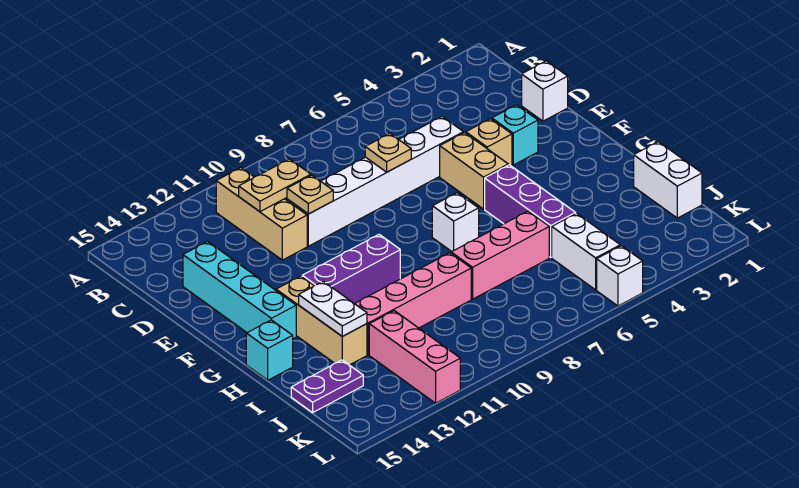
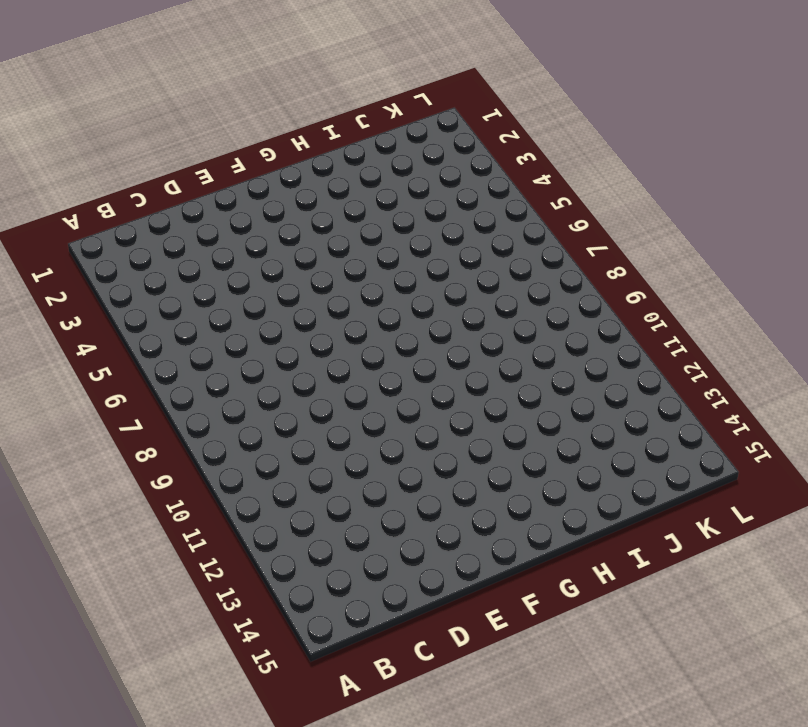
none -> tan brick B11:D11 level 1
none -> white brick D1 level 1
none -> white brick D5:D10 level 1

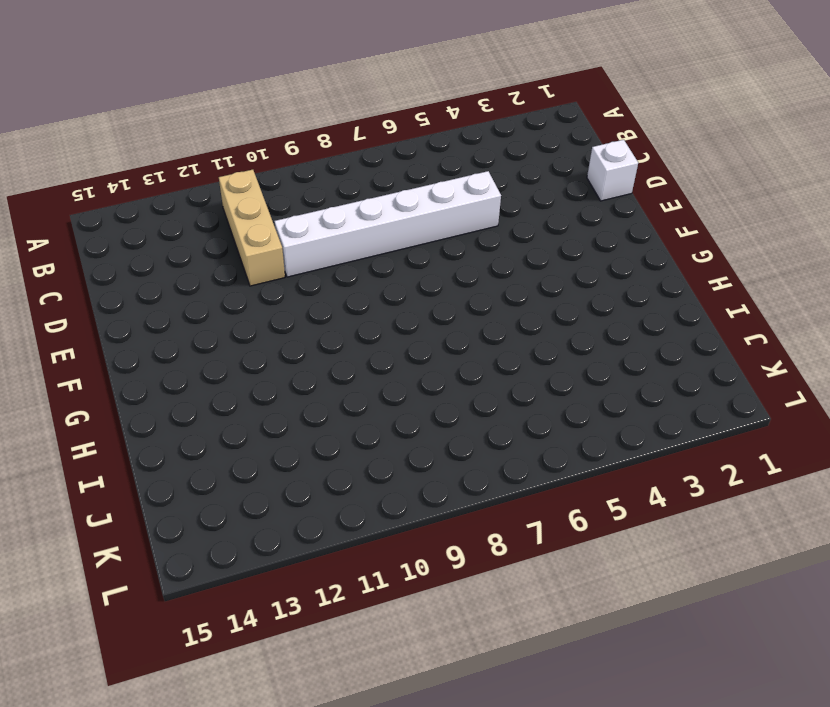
none -> cyan brick D14:G14 level 1
none -> cyan brick E3 level 1
none -> tan brick E4 level 1

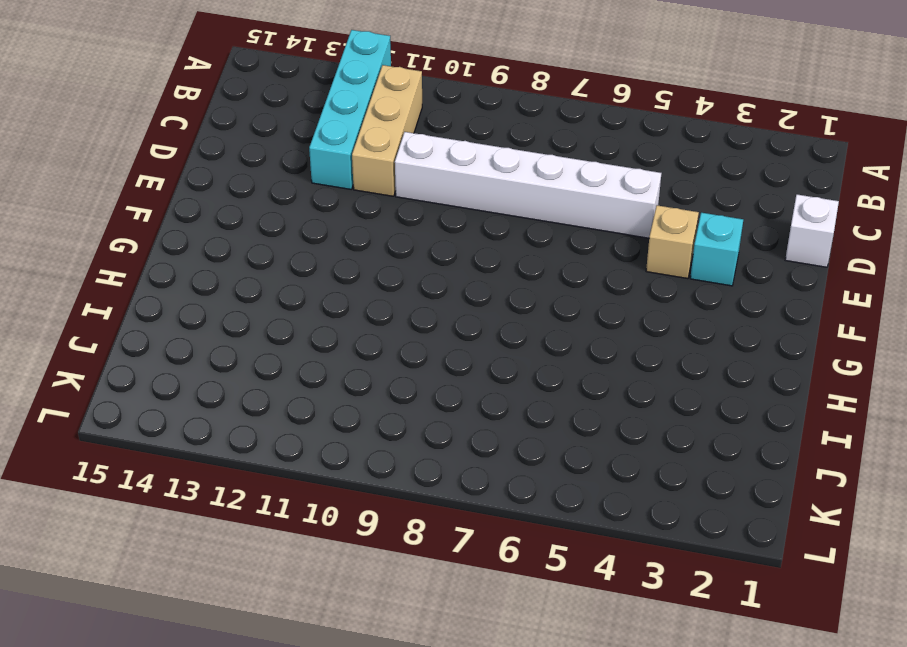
cyan brick A12:D12 level 1 -> cyan brick D14:G14 level 1
none -> tan brick E5:F5 level 1
none -> purple brick G5:I5 level 1
none -> white brick G7 level 1

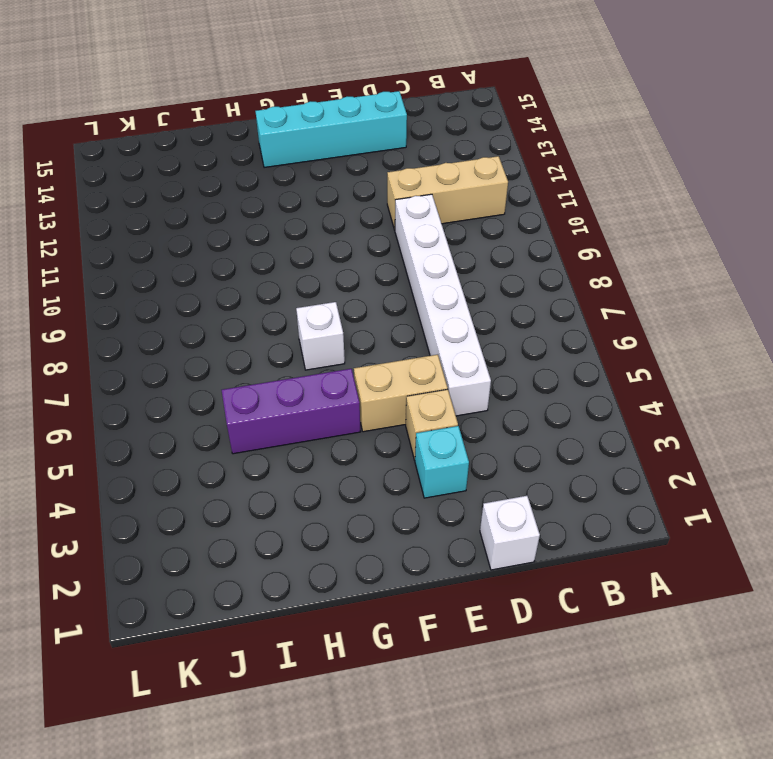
none -> purple brick G10:G12 level 1
none -> tan brick G13:I13 level 1
none -> cyan brick H15 level 1

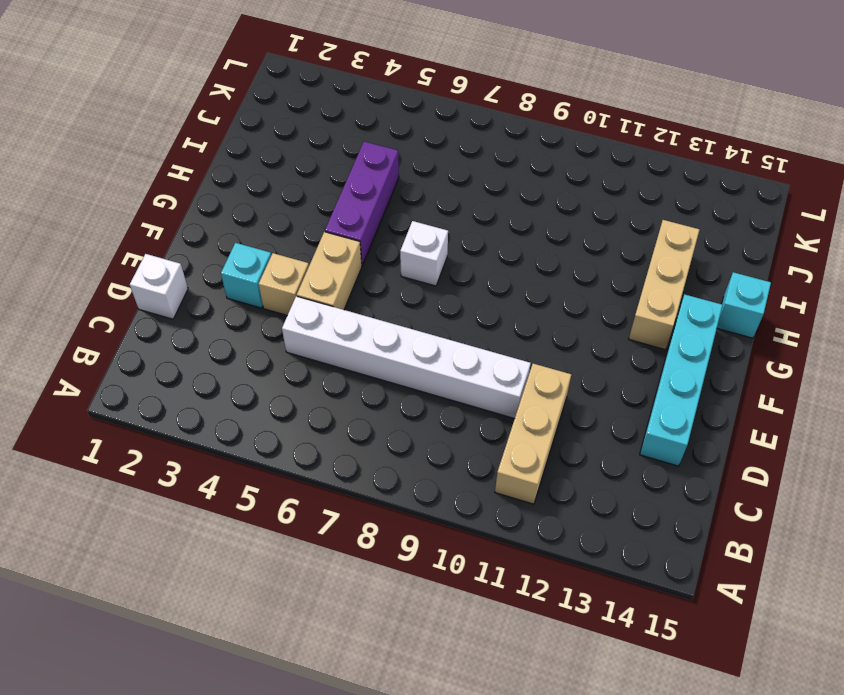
none -> purple brick G10:G12 level 1
none -> white brick I1:J1 level 1
none -> pink brick I6:I8 level 1

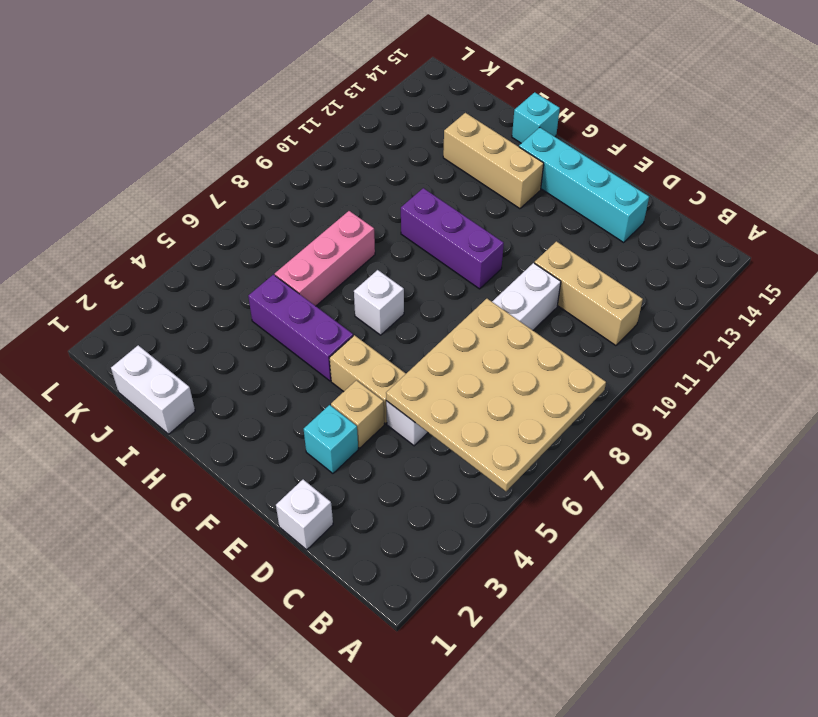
tan plate A5:D8 level 2 -> tan plate D7 level 2
purple brick F10:H10 level 1 -> purple brick G10:G12 level 1
none -> pink brick I9:I12 level 1
none -> white brick J5:K5 level 1
none -> pink brick J12:L12 level 1

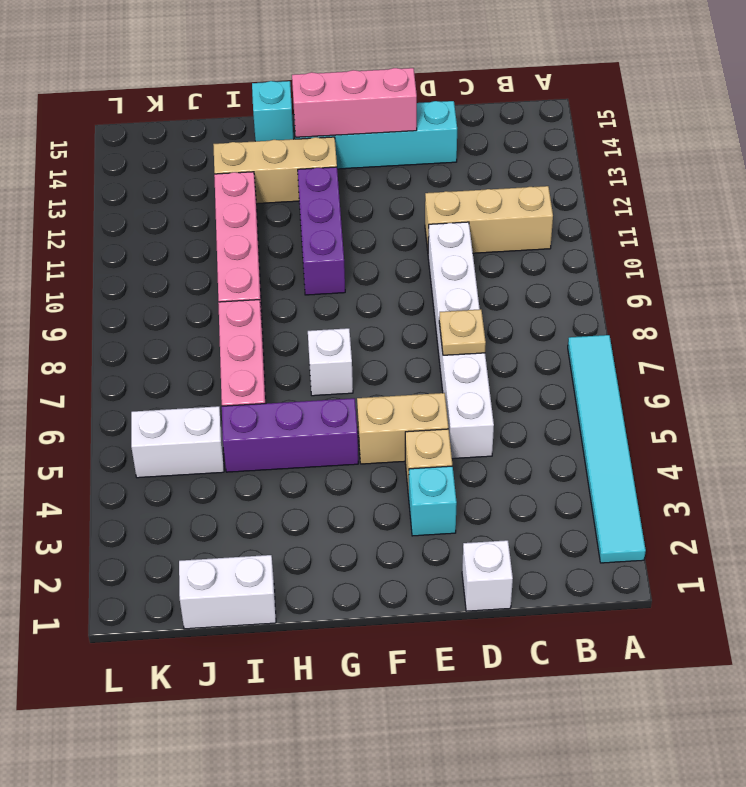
cyan tile A2:A7 level 1 -> none
pink brick E14:G14 level 2 -> pink brick J12:L12 level 1
none -> purple plate J14:J15 level 1
none -> white brick L5 level 1
none -> tan plate C10:C11 level 2

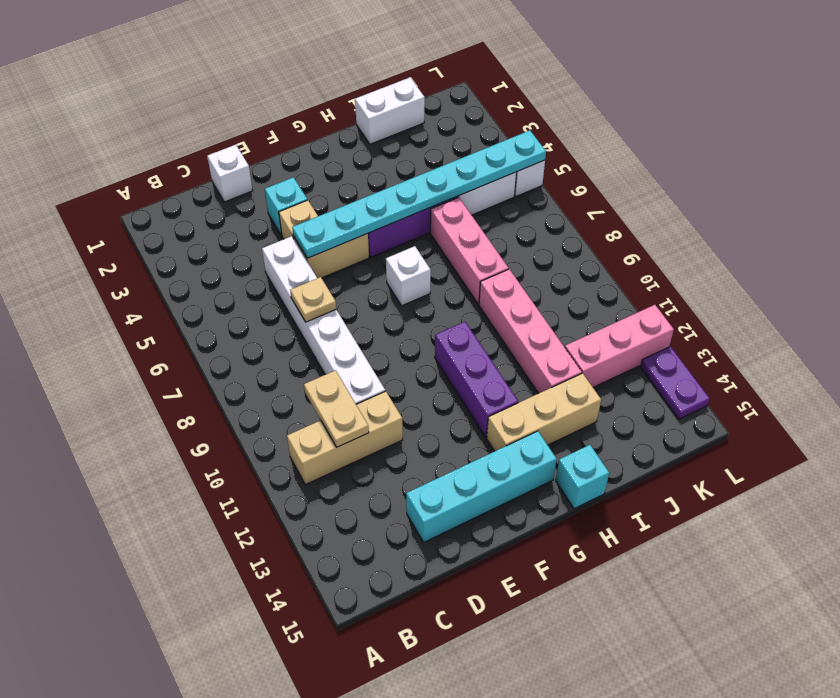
cyan plate E5:L5 level 2 -> none
purple plate L13:L14 level 1 -> purple plate J14:J15 level 1
none -> tan plate D10 level 2
none -> white plate H13:I13 level 2

